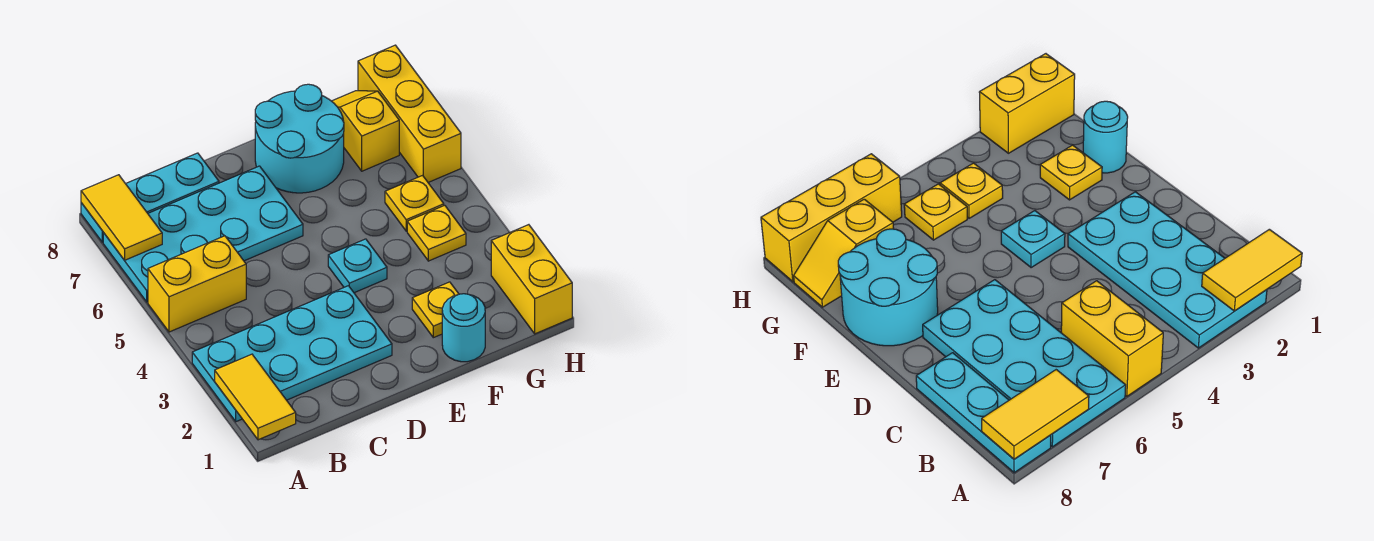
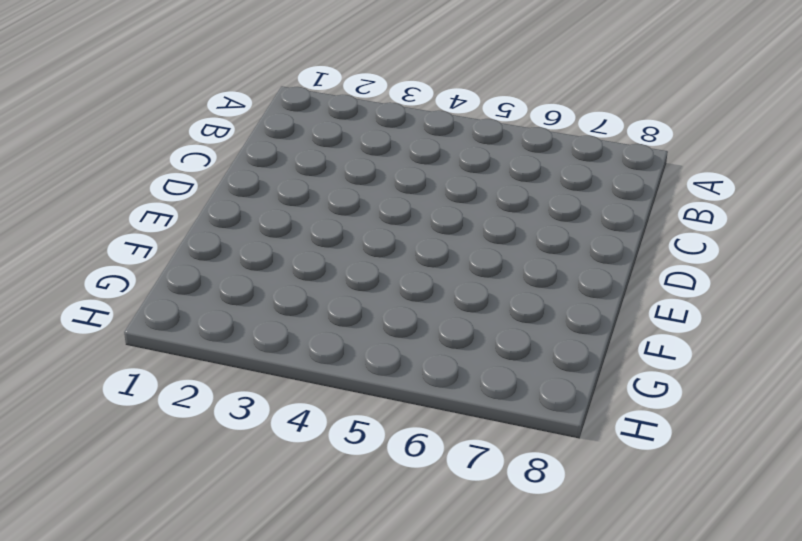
none -> cyan plate A2:D3 level 1
none -> yellow brick A5:B5 level 1
none -> cyan plate A6:D7 level 1

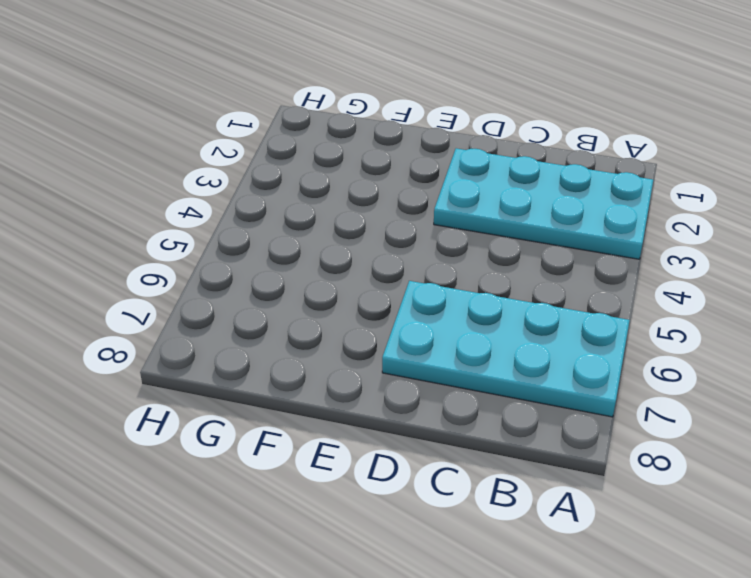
none -> yellow brick A5:B5 level 1
none -> cyan plate A8:C8 level 1
none -> cyan plate E4 level 1

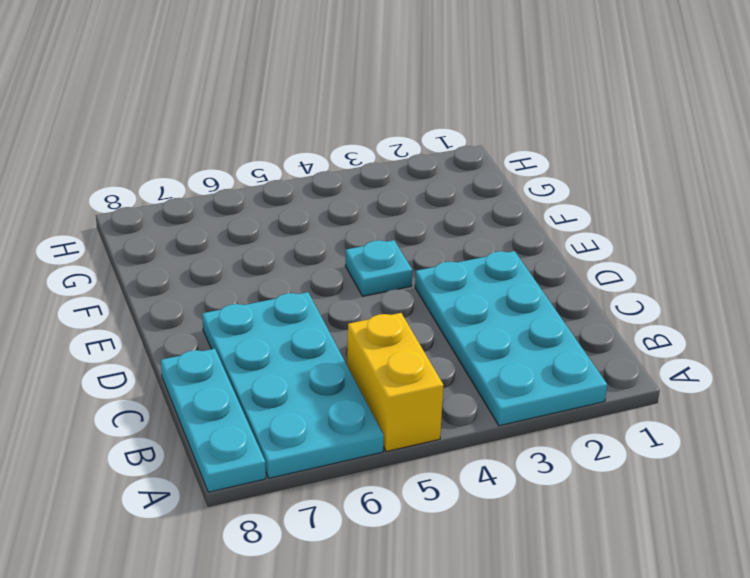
none -> cyan round brick E7:F8 level 1
none -> cyan round brick F1 level 1
none -> yellow plate F2 level 1

